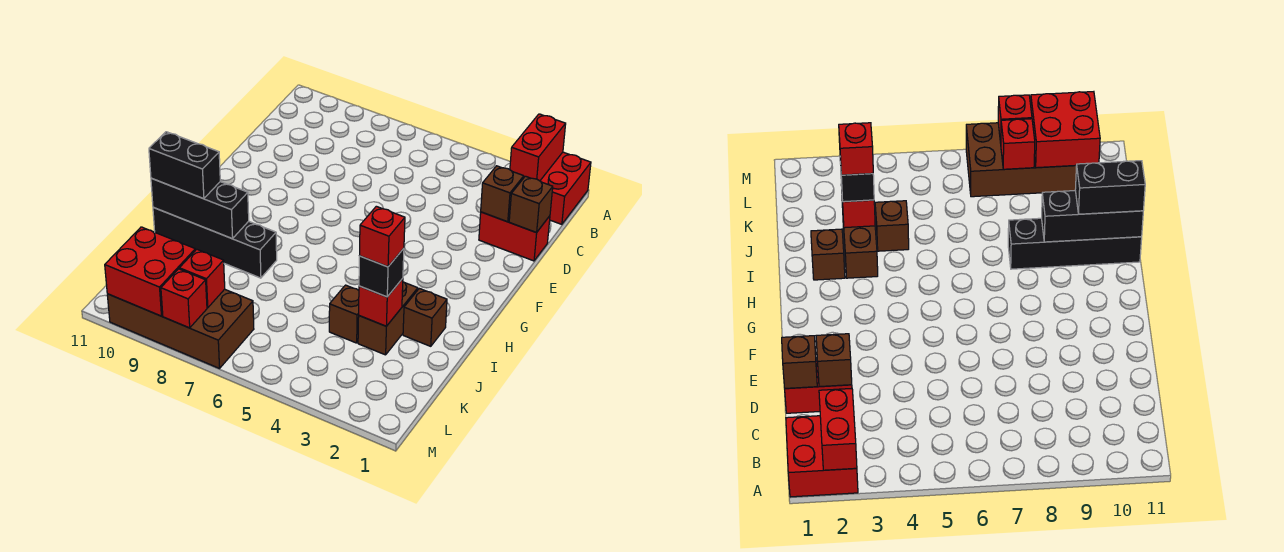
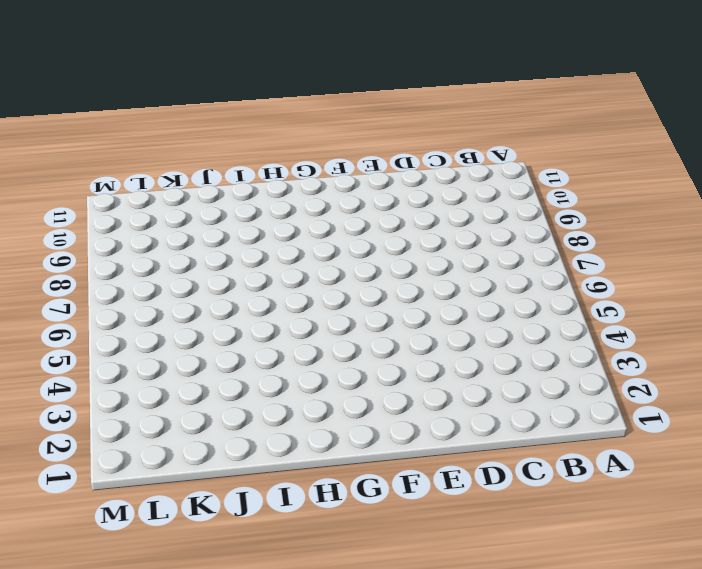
none -> red brick A1:B2 level 1
none -> red brick D1:D2 level 1
none -> brown brick I2 level 1

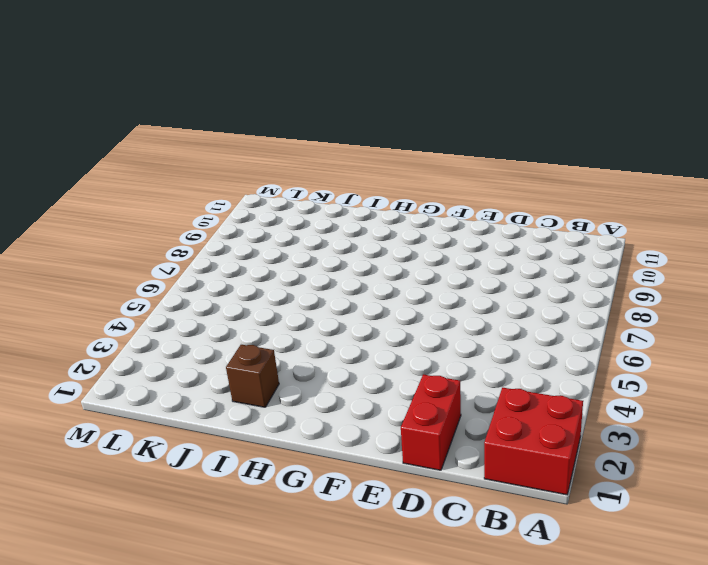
none -> brown brick I3:J3 level 1
none -> black brick I8:I11 level 1
none -> brown brick J4 level 1

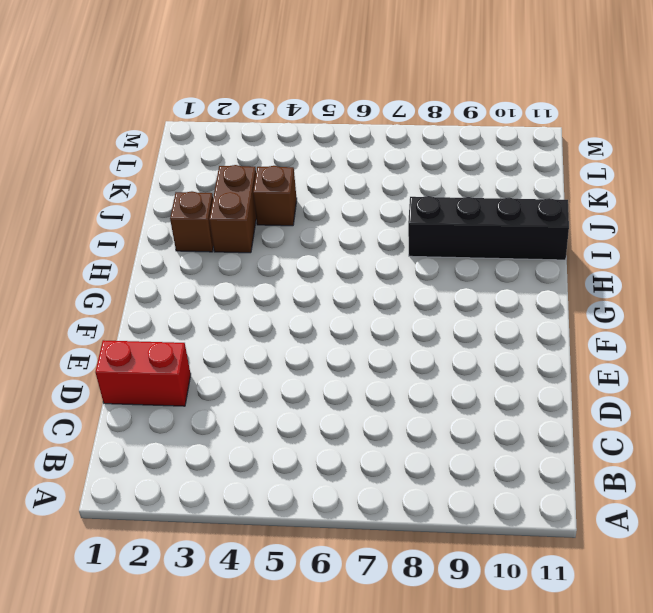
none -> red brick A1:B2 level 1
none -> brown brick L7:M10 level 1
none -> red brick A2:B2 level 2

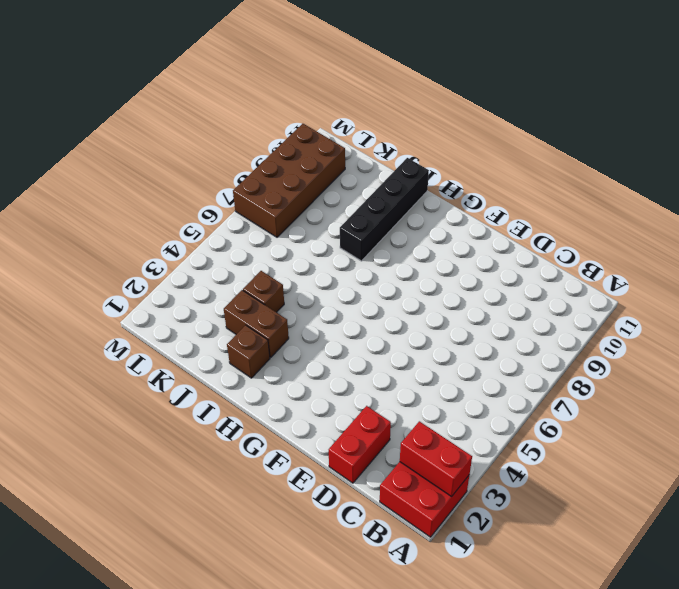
none -> brown brick D1 level 2
none -> brown brick D2 level 2
none -> black brick I9:I11 level 2

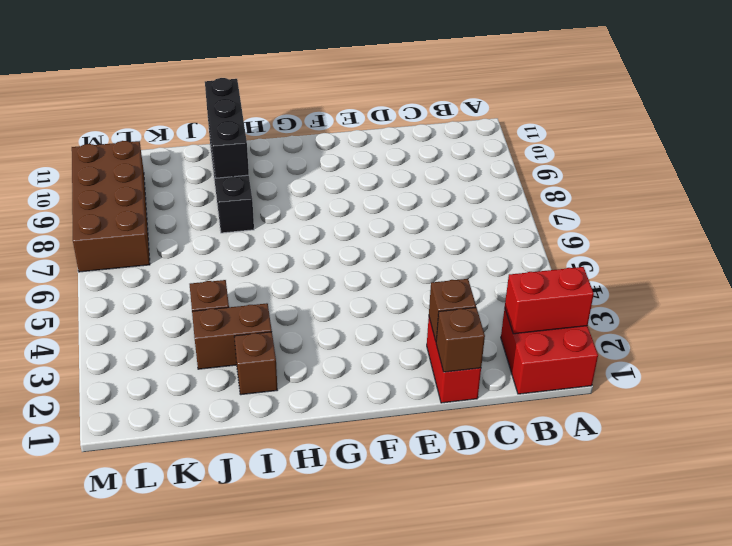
none -> red brick J3 level 2
none -> red brick L8 level 2
none -> red brick L9:M10 level 2

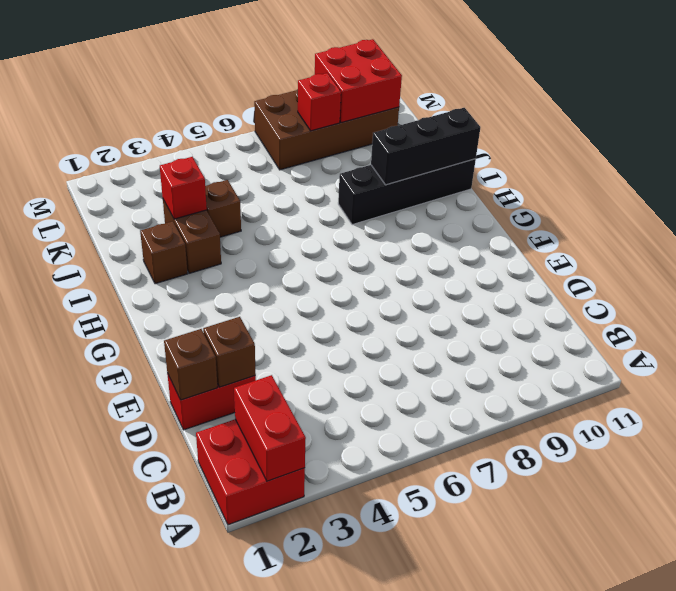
none -> red brick M8 level 2
none -> black brick I10:I11 level 3
none -> black brick J3 level 3

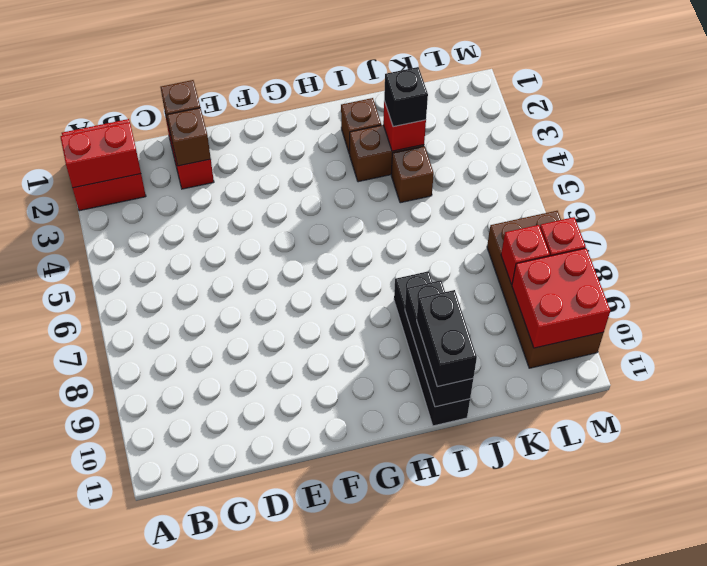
none -> red brick J3 level 4

